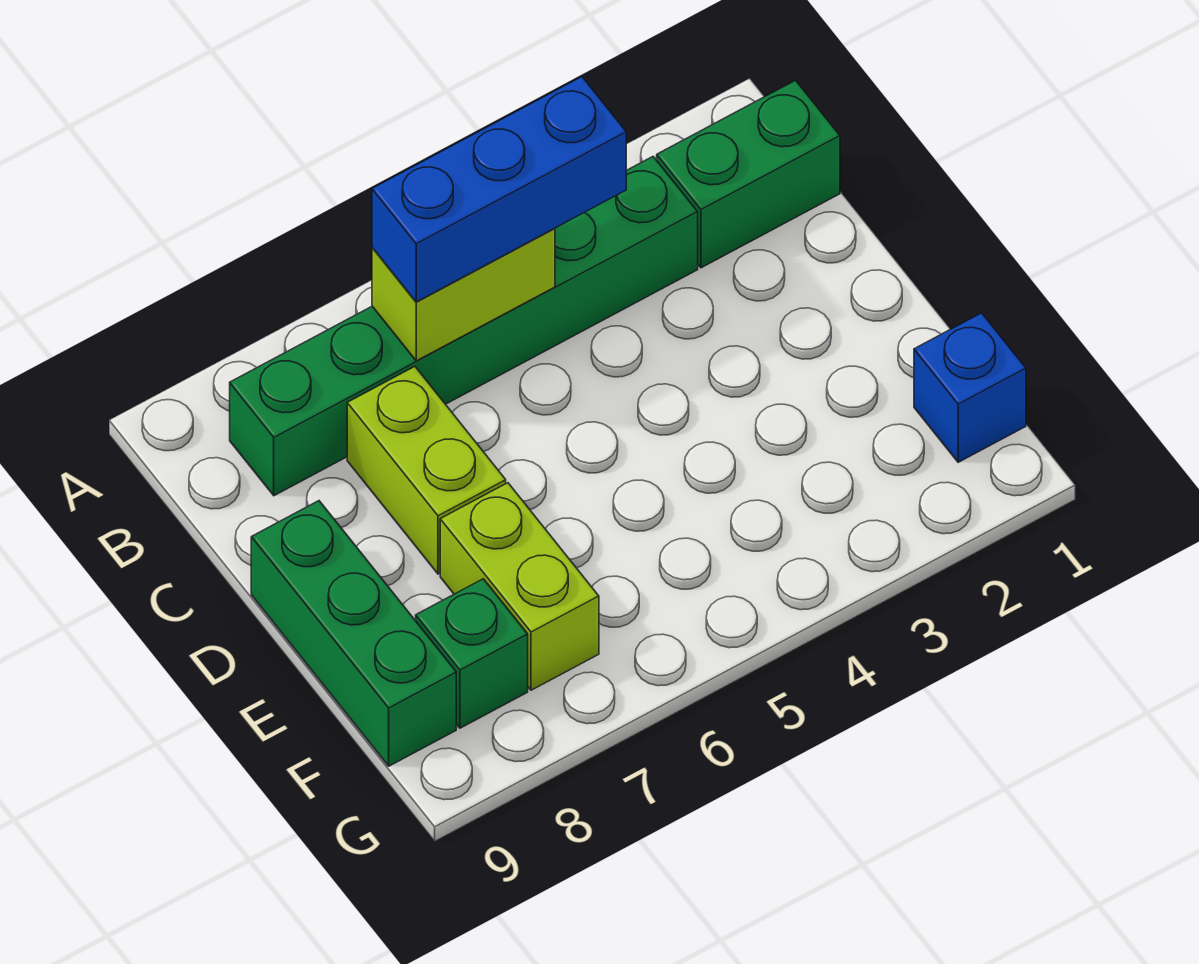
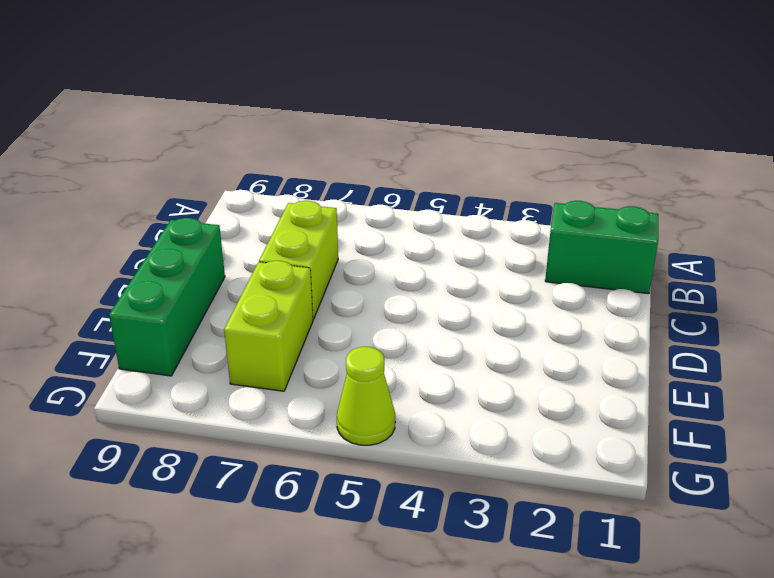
lime cone G5 level 1 -> none
none -> green brick B3:B8 level 1
none -> blue brick F1 level 1

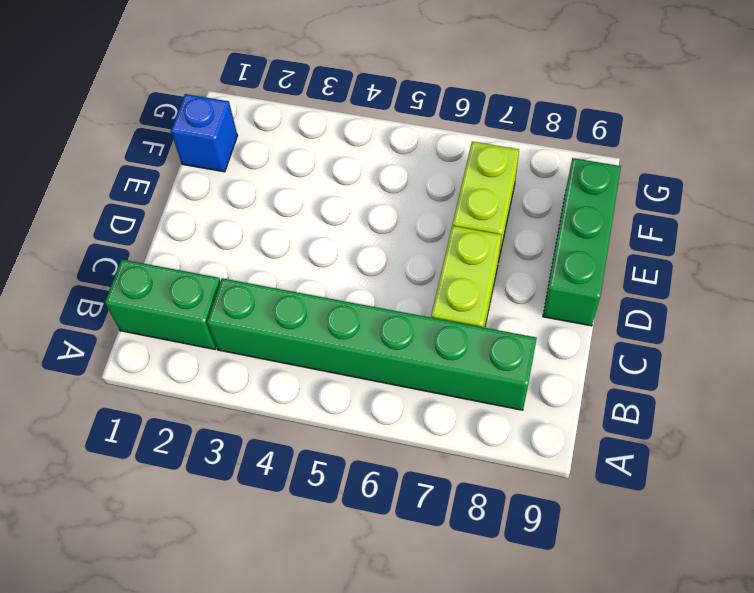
none -> green brick F8 level 1
none -> lime brick B5:B6 level 2

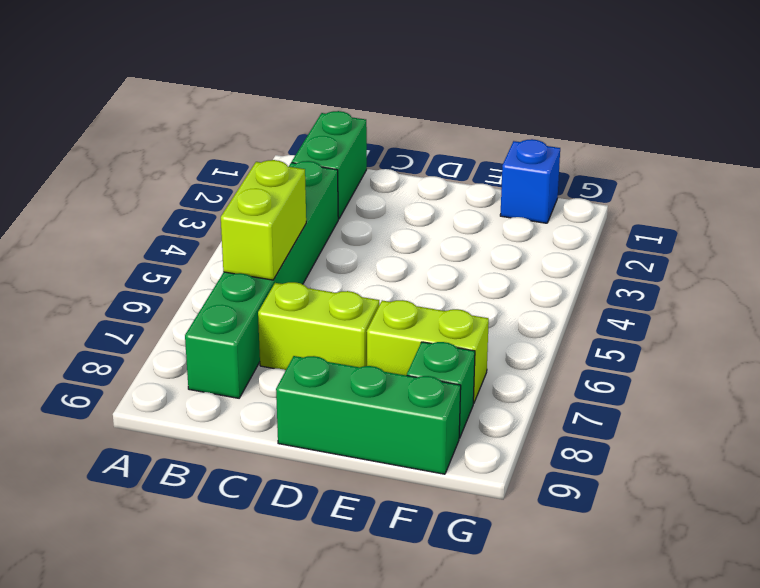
none -> blue brick B4:B6 level 3

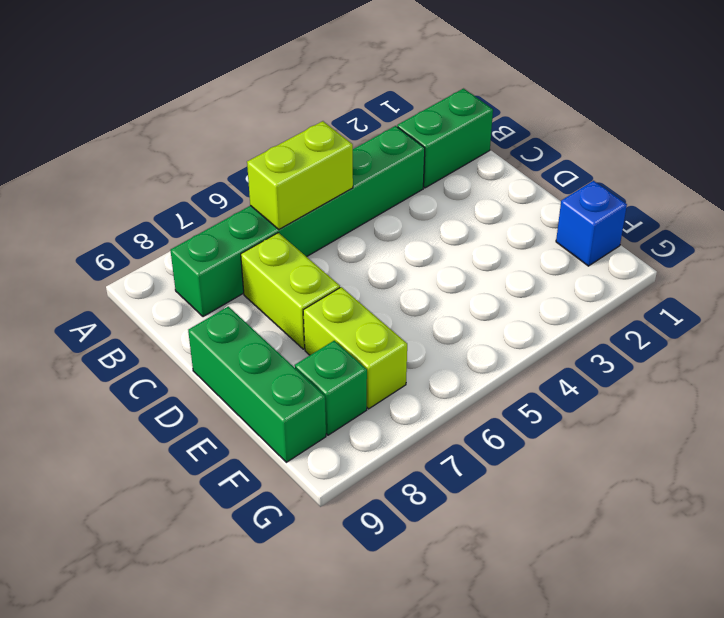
none -> blue brick B4:B6 level 3

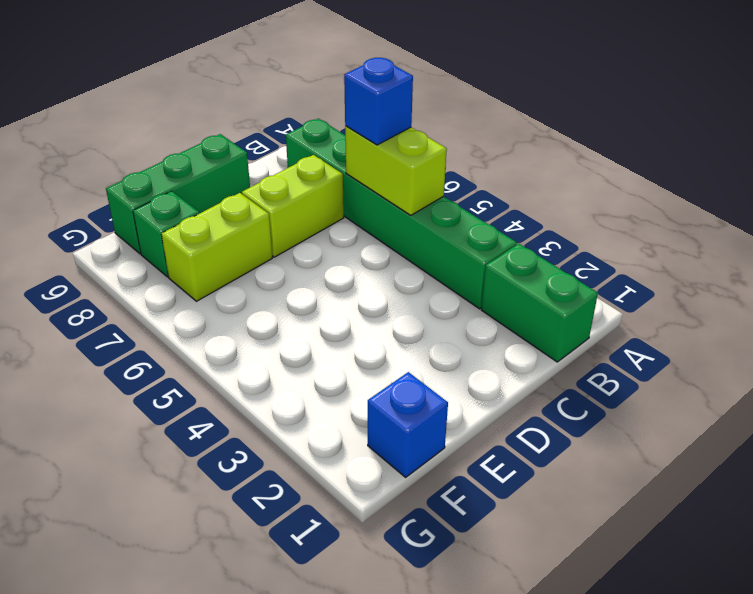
blue brick B6 level 3 -> blue brick B4:B6 level 3

